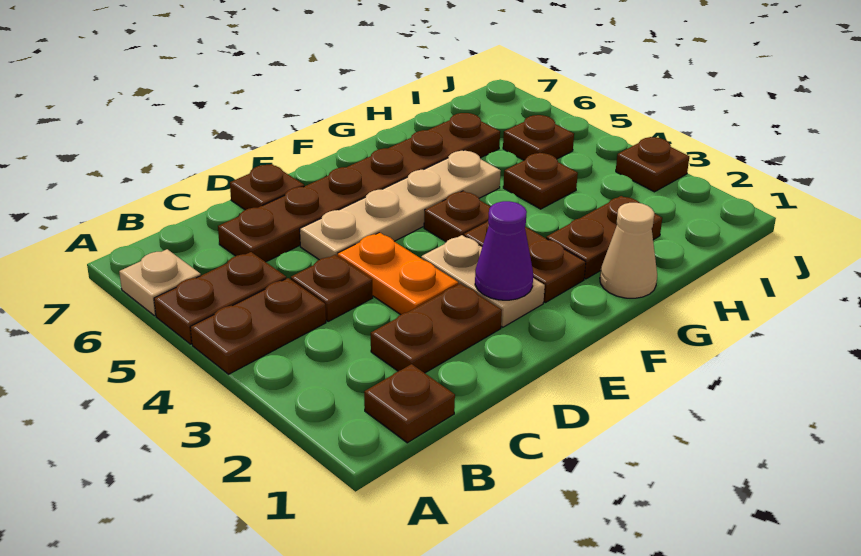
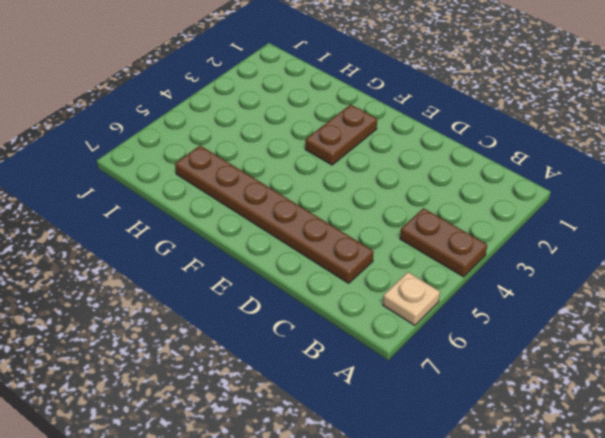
none -> brown plate A5:B5 level 1
none -> brown plate B1 level 1
none -> brown plate C2:D2 level 1

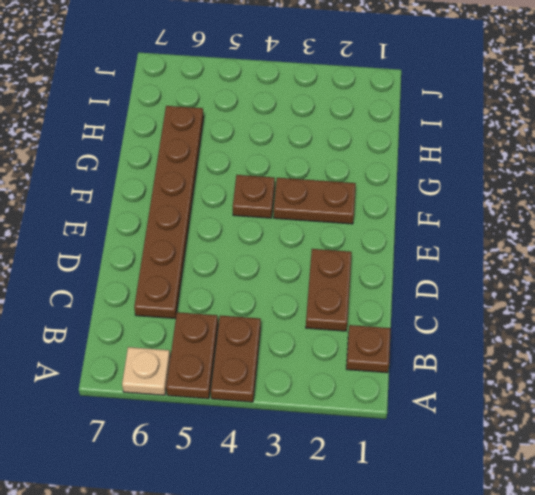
none -> brown plate C4 level 1
none -> orange plate D3:D4 level 1
none -> tan plate D5:G5 level 1

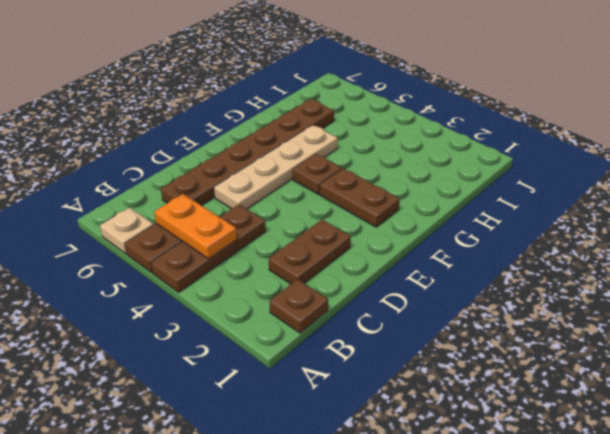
orange plate B4:B5 level 2 -> orange plate D3:D4 level 1
none -> brown plate D7 level 1
none -> tan plate E2:E3 level 1
none -> tan cone G1 level 1

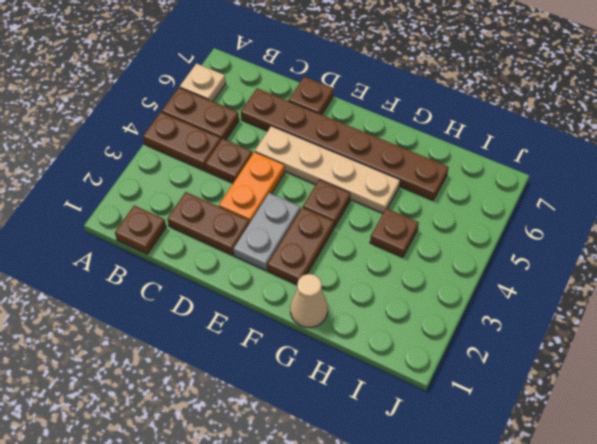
grey plate E2:E3 level 1 -> tan plate E2:E3 level 1
none -> brown plate G2:H2 level 1
none -> brown plate I5 level 1
none -> brown plate J3 level 1

